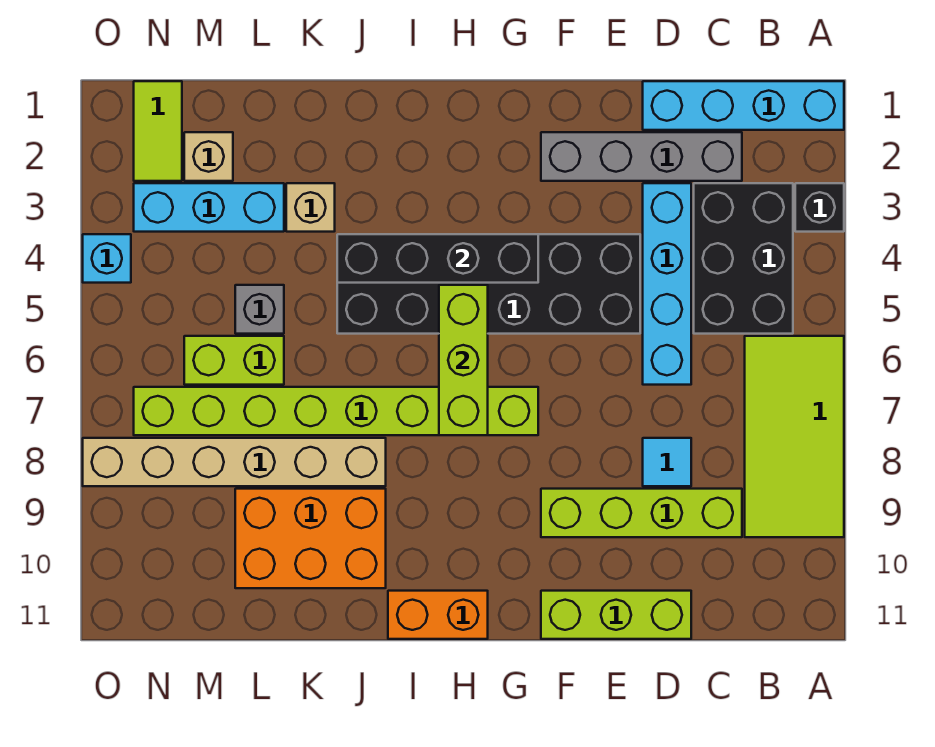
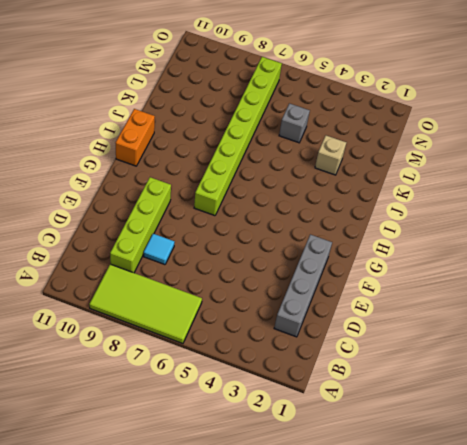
none -> cyan brick A1:D1 level 1
none -> black brick A3 level 1
none -> black brick B3:C5 level 1

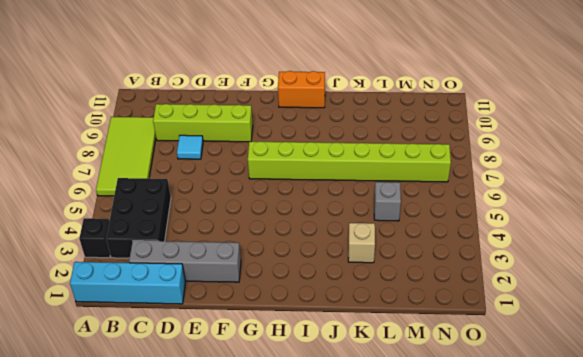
none -> cyan brick D3:D6 level 1
none -> lime brick D11:F11 level 1
none -> black brick E4:J5 level 1

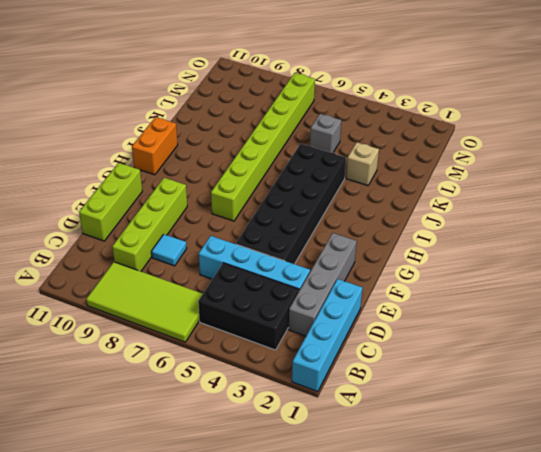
none -> black brick A3 level 1
none -> tan brick J8:O8 level 1
none -> orange brick J9:L10 level 1

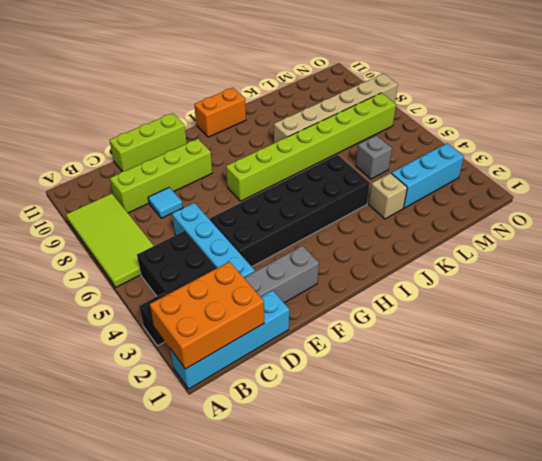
orange brick A1:C2 level 2 -> orange brick J9:L10 level 1
none -> lime brick L6:M6 level 1
none -> tan brick M2 level 1
none -> lime tile N1:N2 level 1

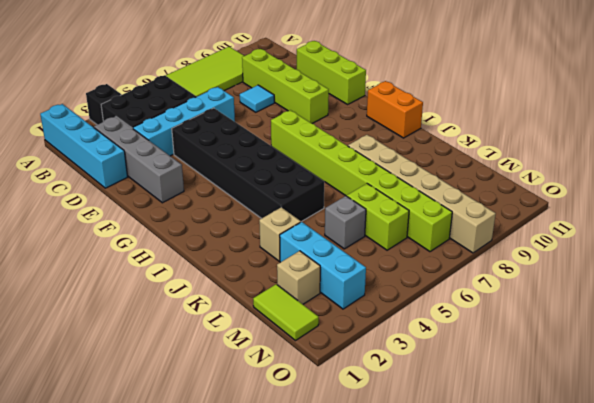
lime tile M1:N1 level 1 -> lime tile N1:N2 level 1
none -> orange brick J9:L10 level 1
none -> cyan brick O4 level 1
none -> black brick G4:J4 level 2

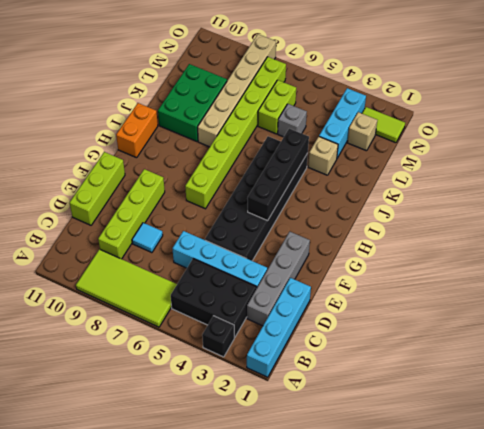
green brick J9:L10 level 1 -> orange brick J9:L10 level 1
none -> cyan brick O4 level 1
none -> lime brick H5:H7 level 2

